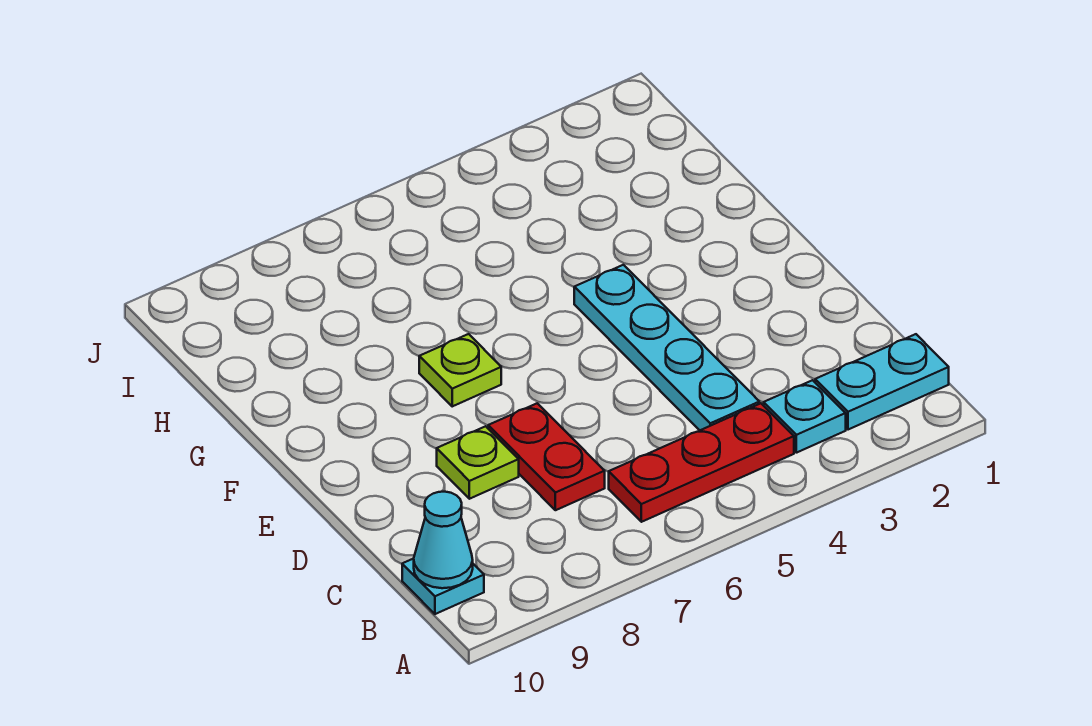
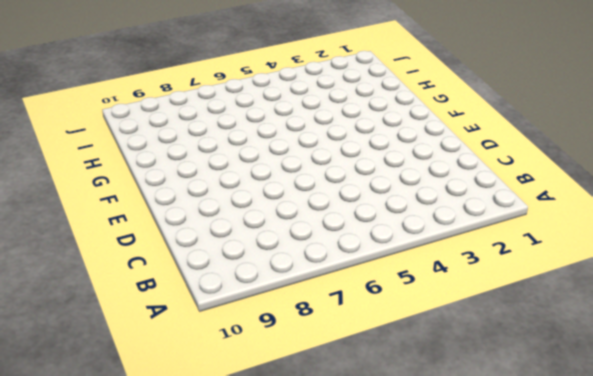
none -> cyan plate B1:B2 level 1
none -> cyan plate B3 level 1

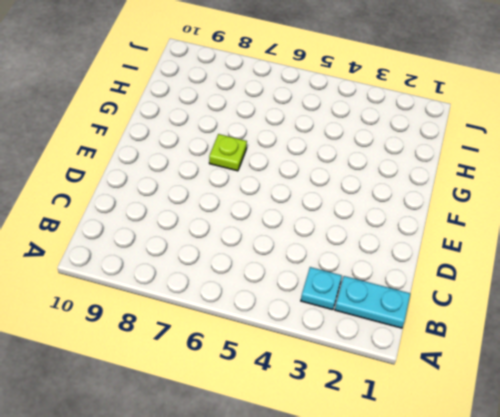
none -> red plate B4:B6 level 1
none -> cyan plate B10 level 1

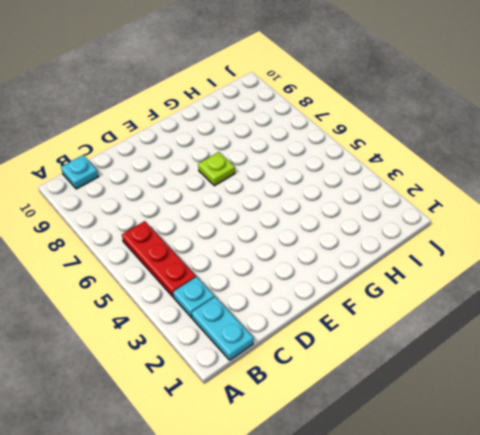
none -> cyan plate C4:F4 level 1
none -> red plate C7:D7 level 1

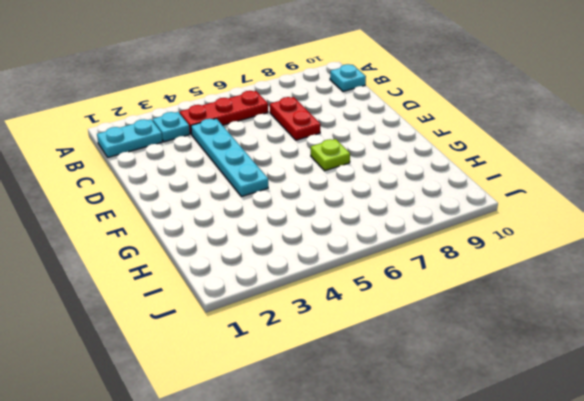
none -> lime plate D8 level 1
none -> cyan cone B10 level 2

